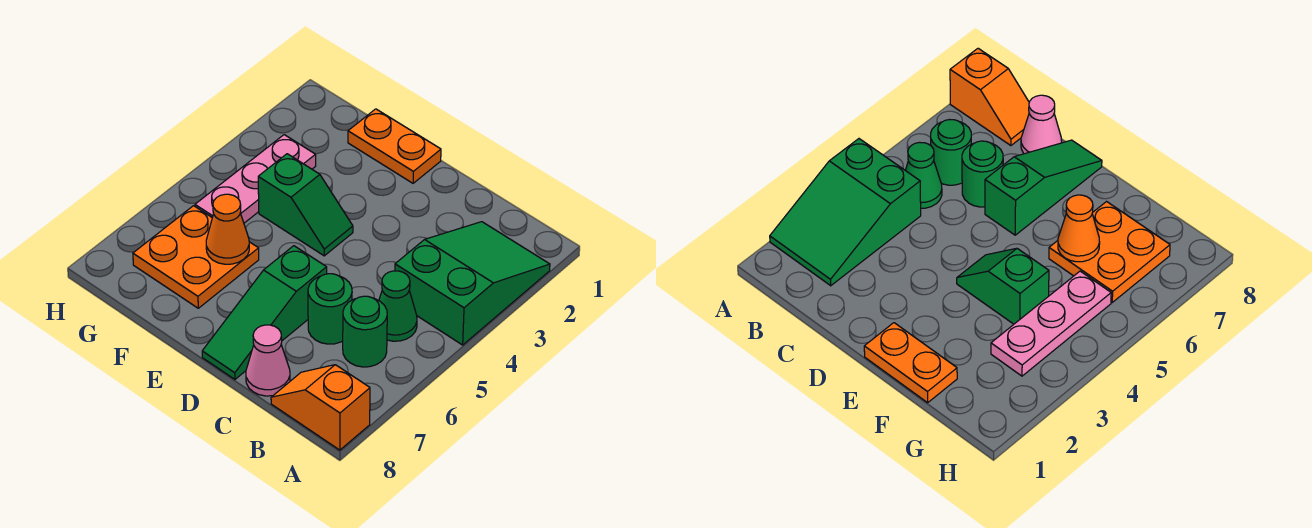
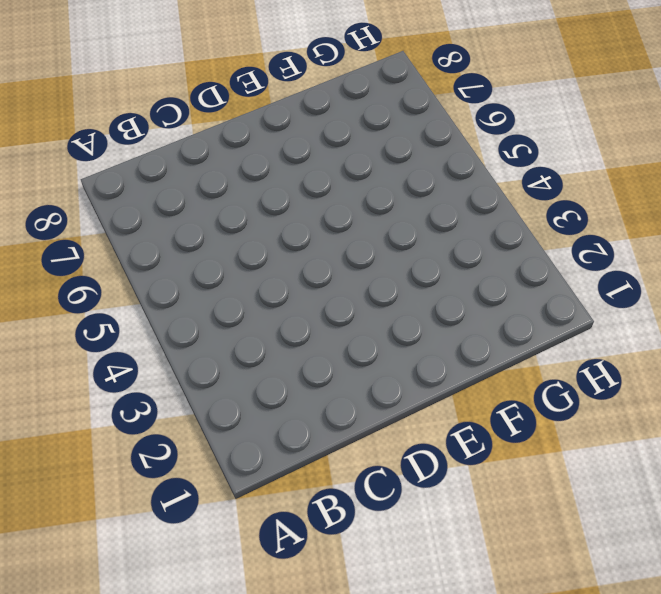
none -> green slope A2:B4 level 1 top 4
none -> orange slope A8:B8 level 1 top A
none -> green cone B5 level 1

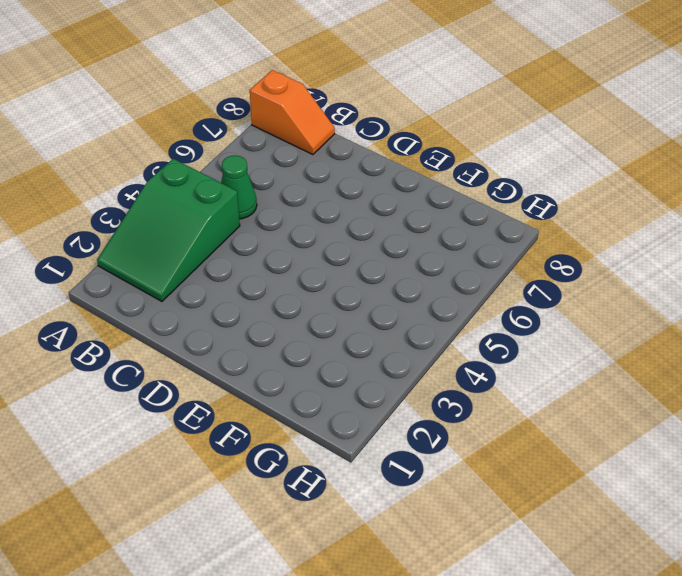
none -> green round brick B6 level 1
none -> green round brick C6 level 1
none -> pink cone C8 level 1

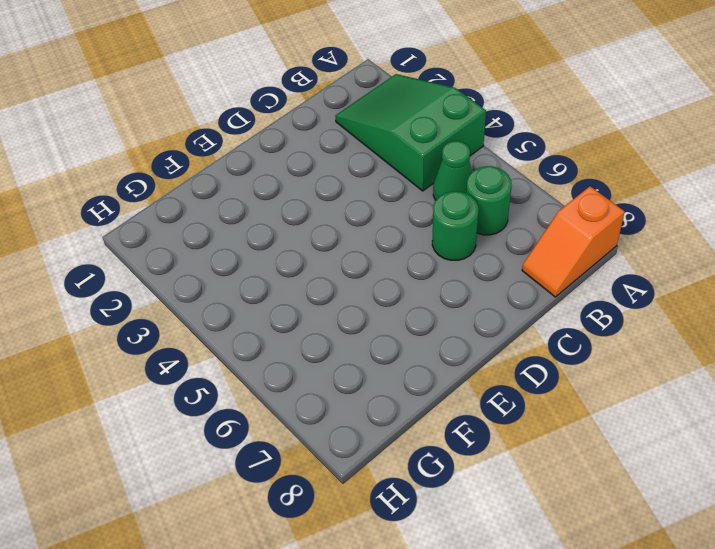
none -> pink cone C8 level 1
none -> green slope D6:D8 level 1 top 6
none -> orange plate E1:F1 level 1

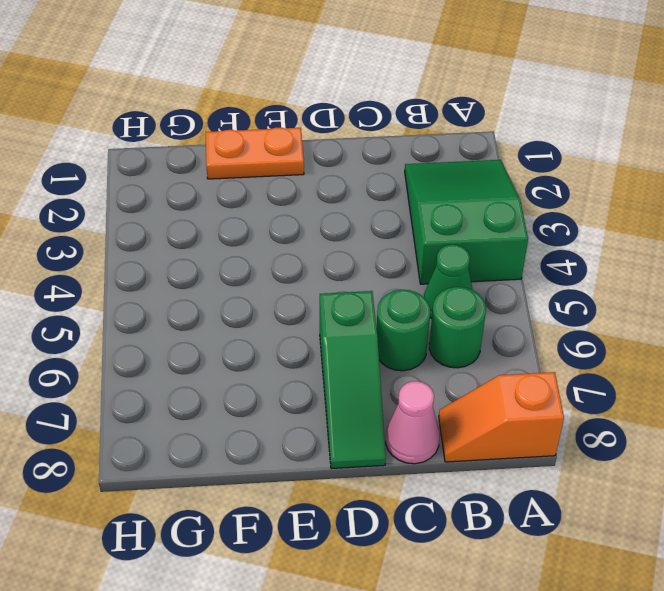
none -> green slope E4:F4 level 1 top F
none -> orange plate F6:G7 level 1
none -> pink plate G3:G5 level 1

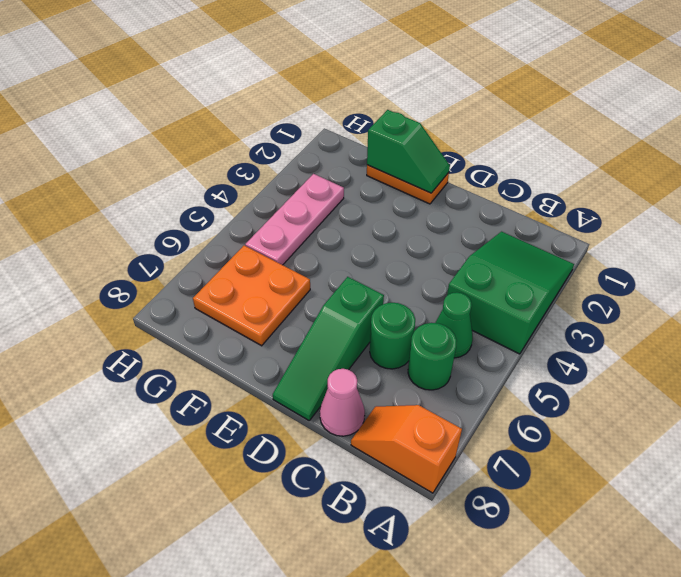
green slope E1:F1 level 2 top F -> green slope E4:F4 level 1 top F
none -> orange cone F6 level 2

